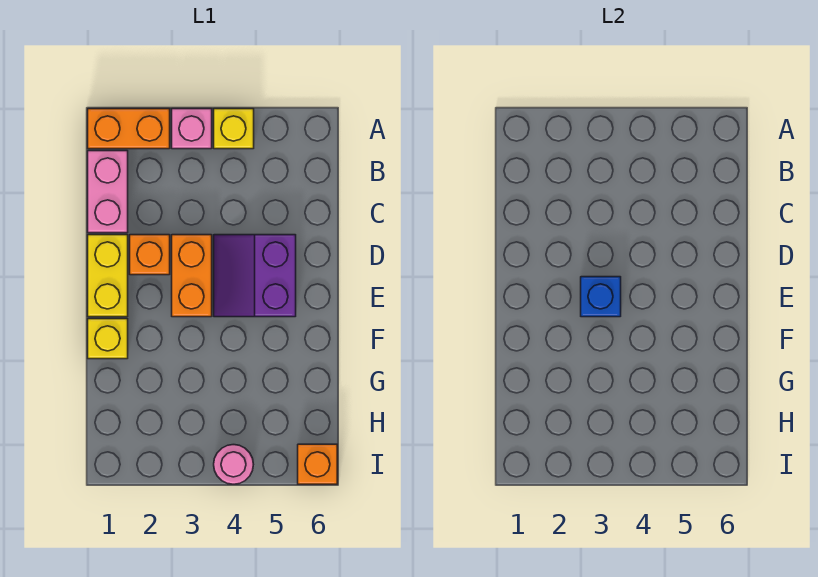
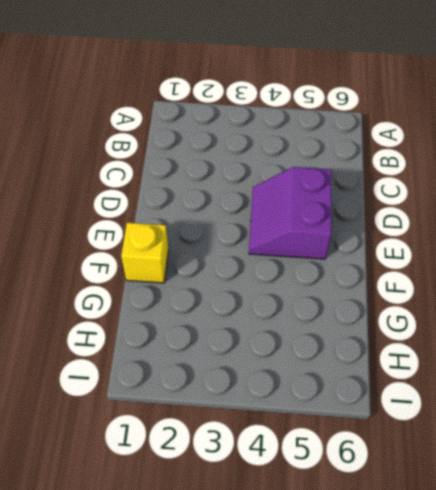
none -> orange brick A1:A2 level 1
none -> pink brick A3 level 1
none -> yellow brick A4 level 1

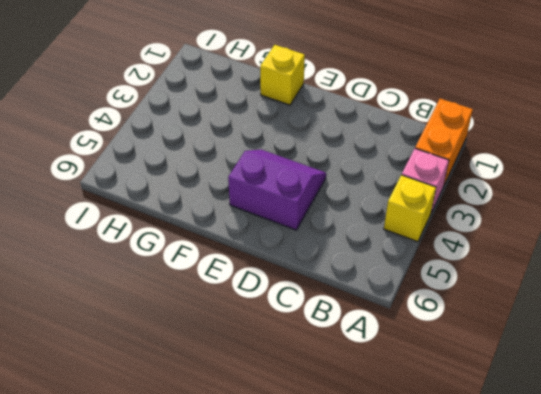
none -> pink brick B1:C1 level 1
none -> yellow brick D1:E1 level 1
none -> orange brick D2 level 1

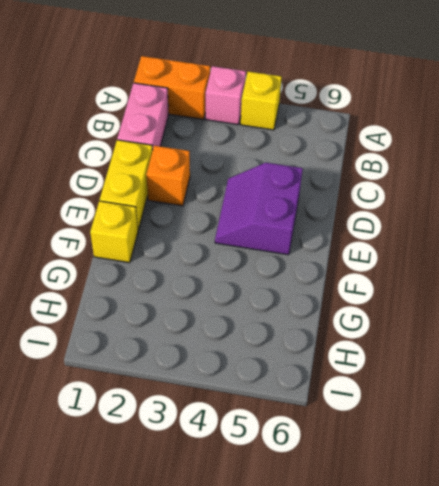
none -> orange brick D3:E3 level 1
none -> pink round brick I4 level 1
none -> orange brick I6 level 1

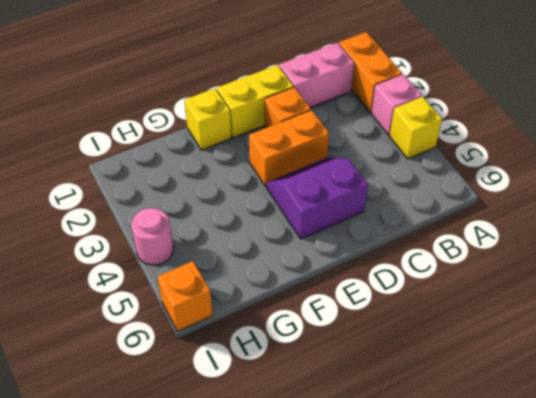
none -> blue brick E3 level 2

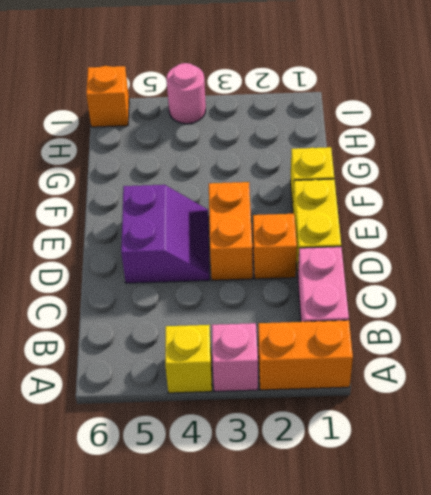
none -> blue brick E3 level 2

